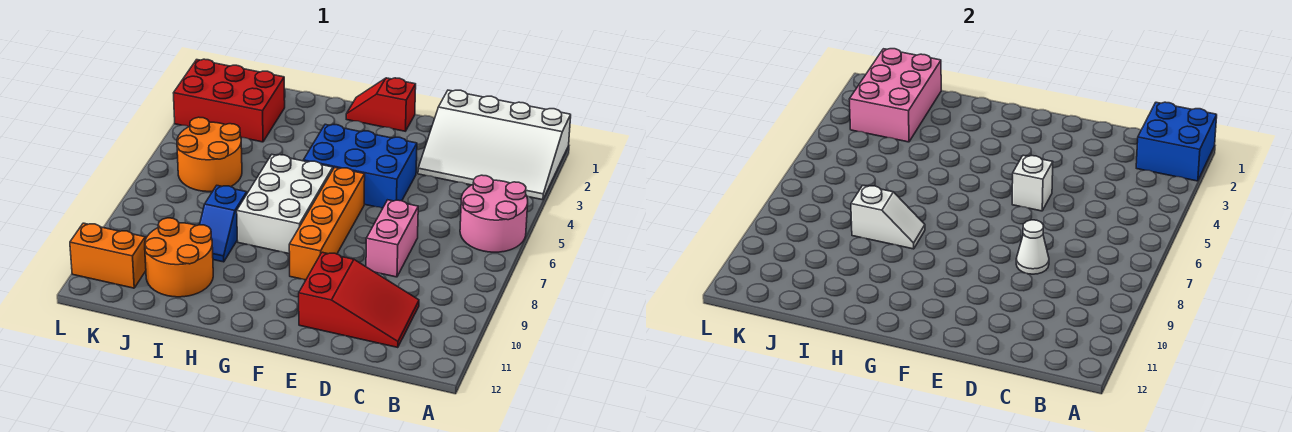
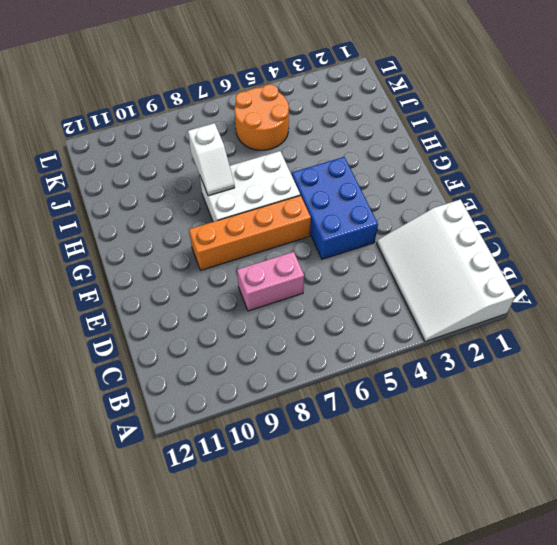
none -> pink round brick A5:B6 level 1
none -> red slope C10:E11 level 1 top E
none -> red slope F1:G1 level 1 top F

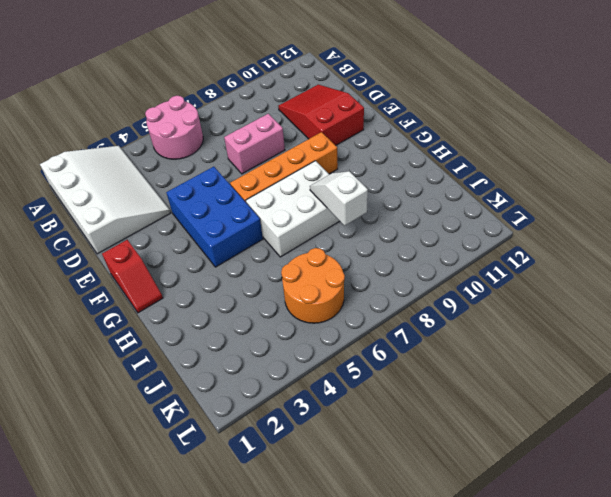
none -> blue slope I8:I9 level 1 top 8
none -> orange round brick I10:J11 level 1
none -> red brick J2:L3 level 1

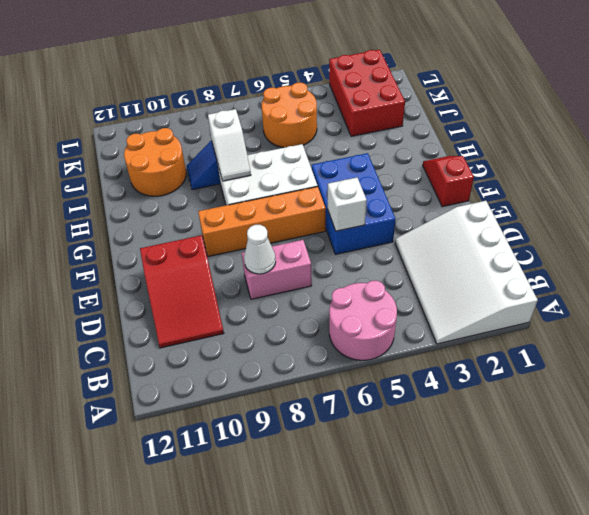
none -> orange brick K11:L11 level 1
none -> blue brick A1:B2 level 2
none -> pink brick J1:K3 level 2

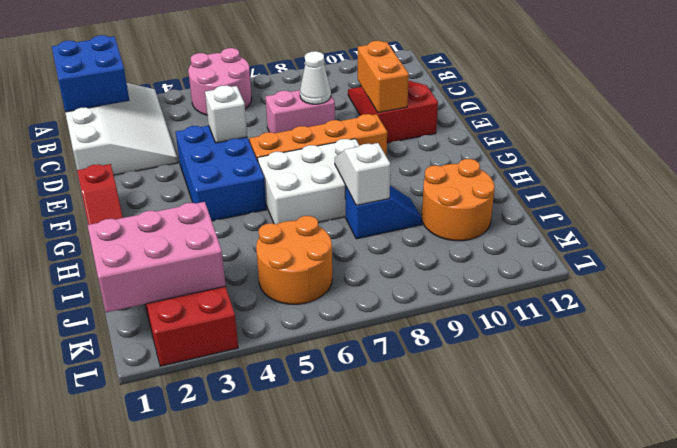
orange brick D10:E10 level 2 -> orange brick K11:L11 level 1

